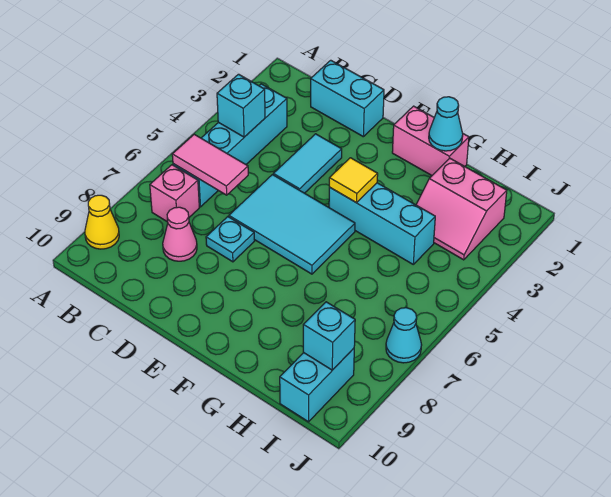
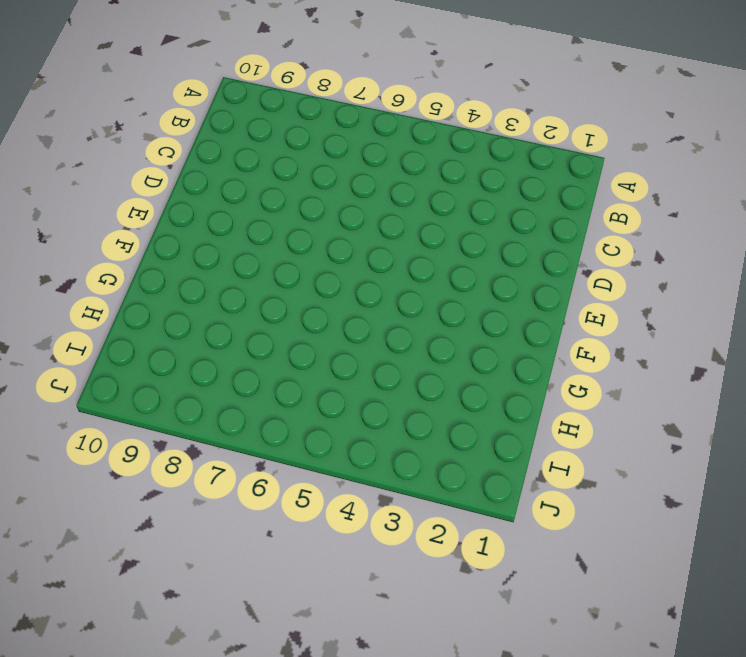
none -> yellow cone A9 level 1
none -> cyan brick B3:B6 level 1
none -> pink brick B7 level 1

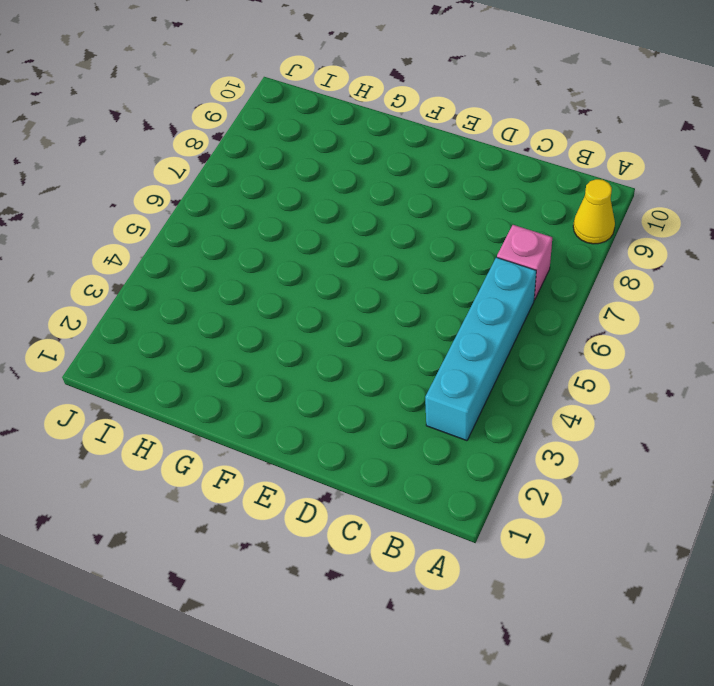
none -> cyan brick C1:D1 level 1
none -> pink cone C8 level 1
none -> cyan tile D3:D4 level 1

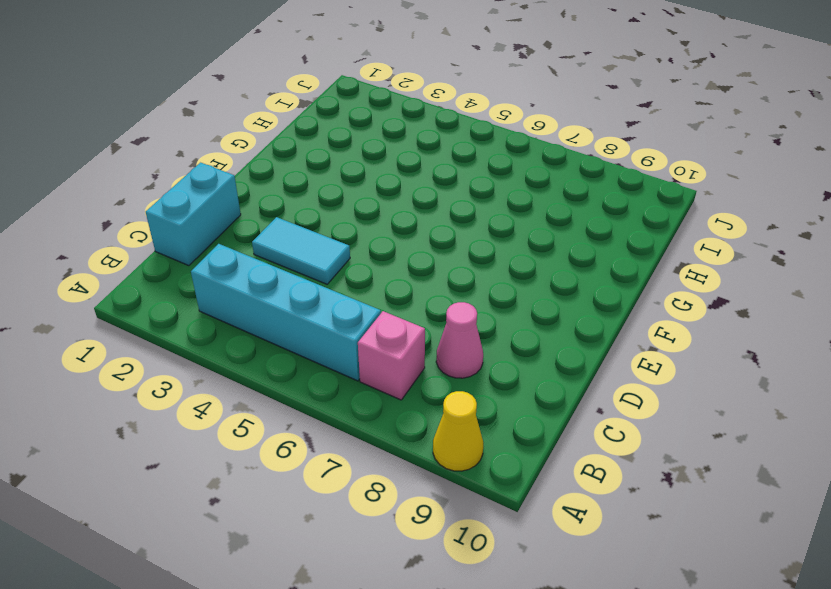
none -> cyan tile D5:F6 level 1
none -> cyan plate D7 level 1
none -> pink brick F1:G1 level 1

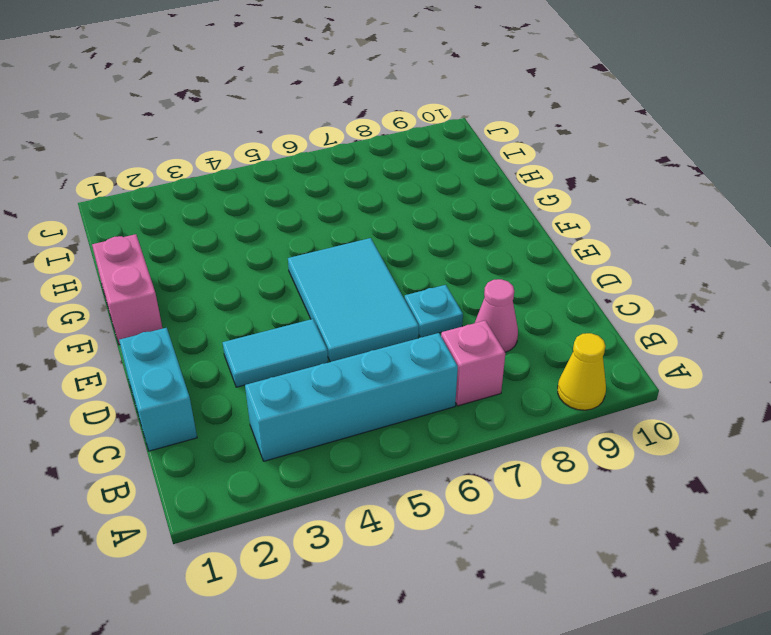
none -> cyan brick F4:H4 level 1
none -> pink slope H2:I3 level 1 top 2
none -> cyan brick I9:I10 level 1

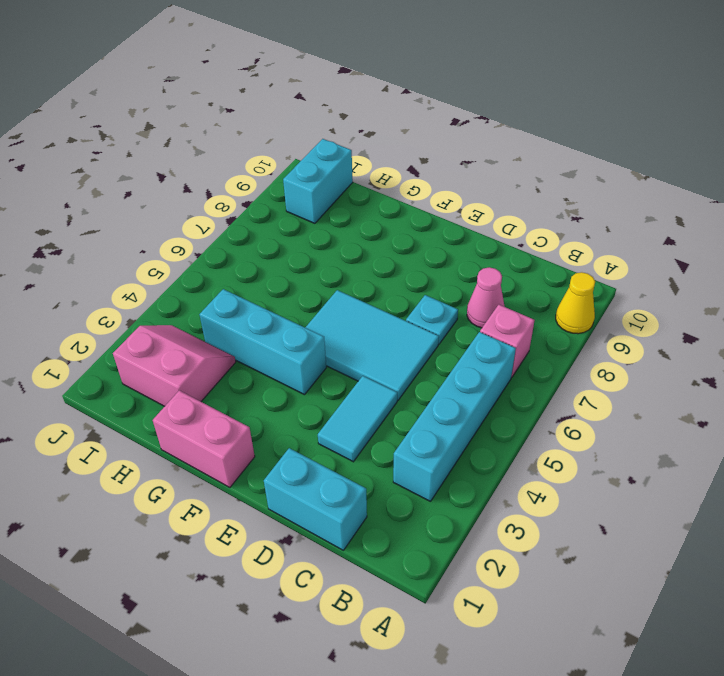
none -> cyan cone J7 level 1
none -> cyan brick B4 level 2
none -> pink tile B6:C6 level 2

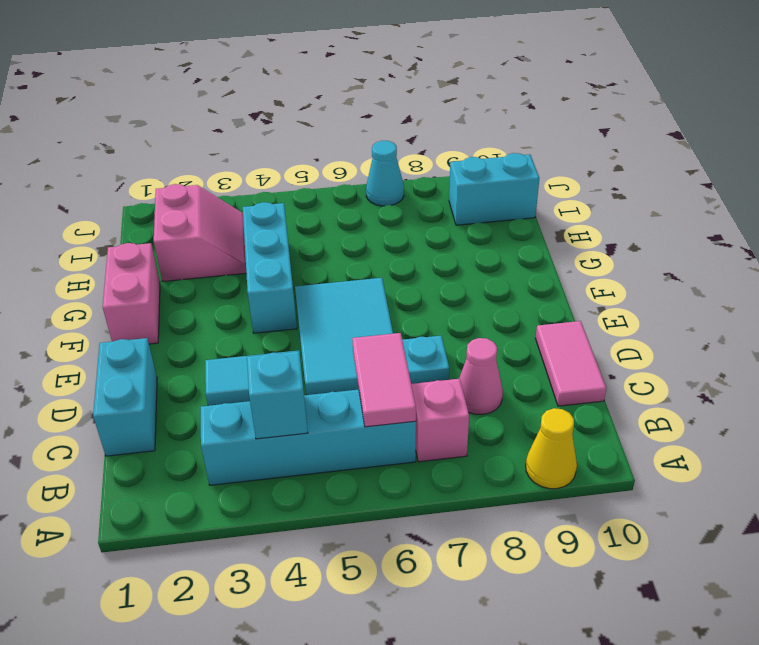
pink tile C10:D10 level 1 -> none
none -> yellow tile F4 level 2
none -> cyan cone G1 level 2
none -> cyan brick I9 level 2

